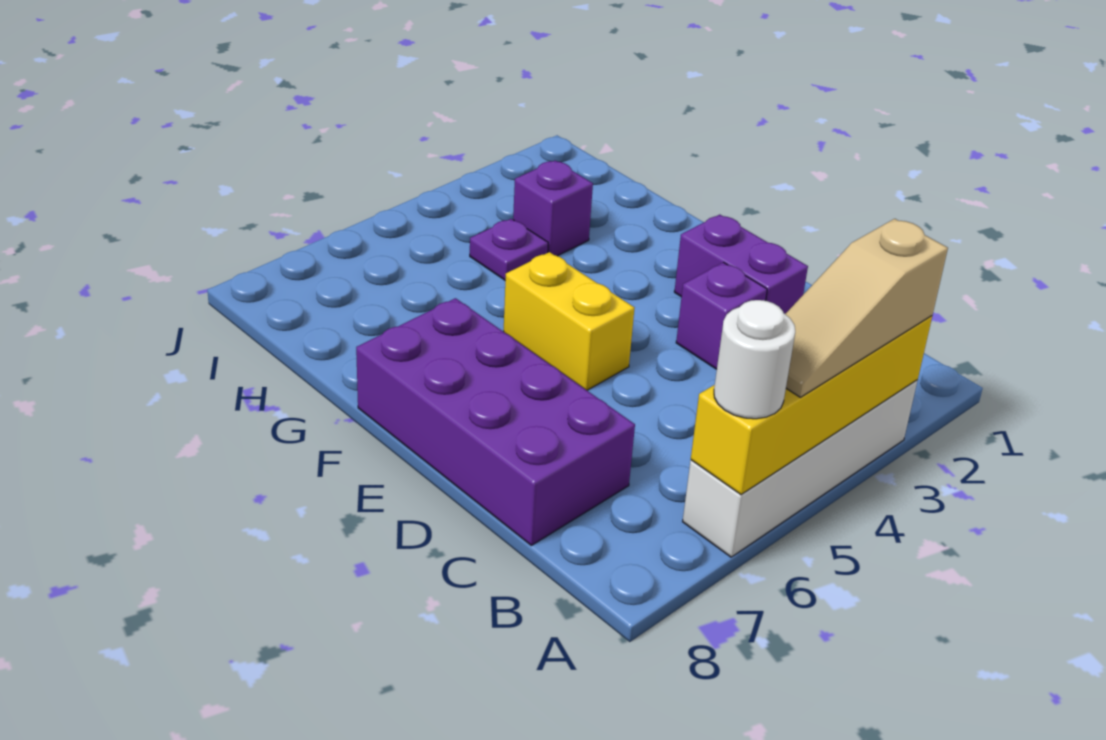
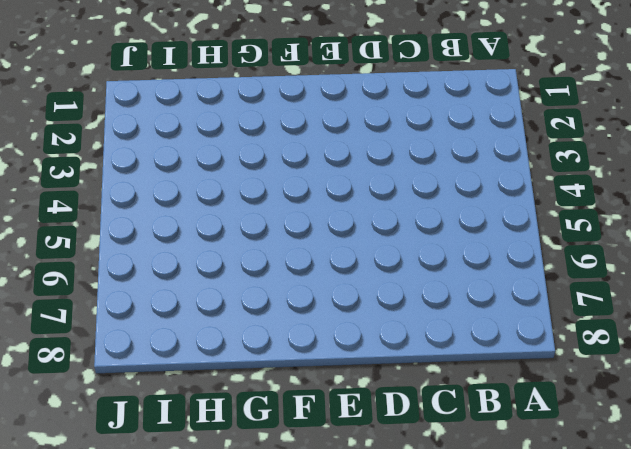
none -> white brick A3:A6 level 1
none -> purple brick C7:F8 level 1

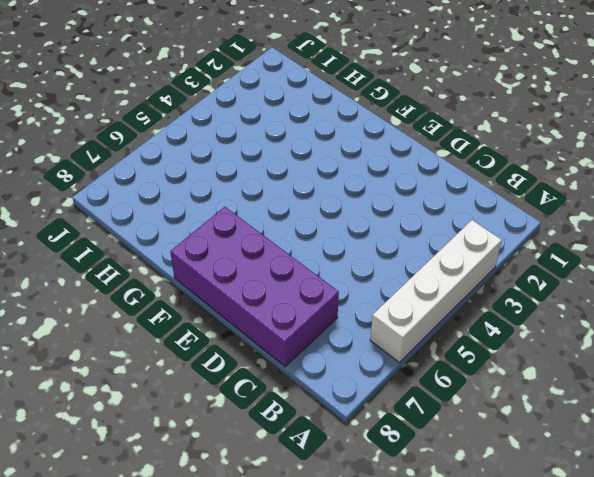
none -> purple brick D2:E2 level 1
none -> purple brick D3 level 1

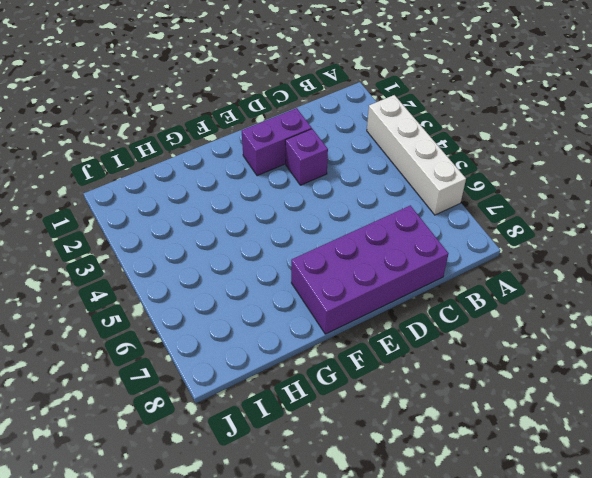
none -> yellow brick E5:F5 level 1
none -> purple brick H3 level 1

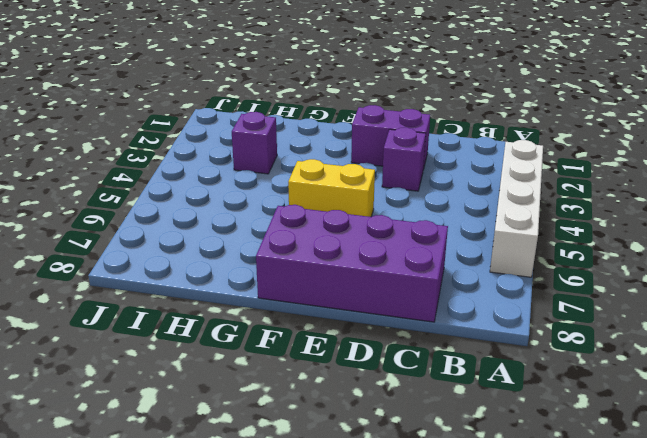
none -> purple plate H4 level 1
none -> yellow brick A3:A6 level 2

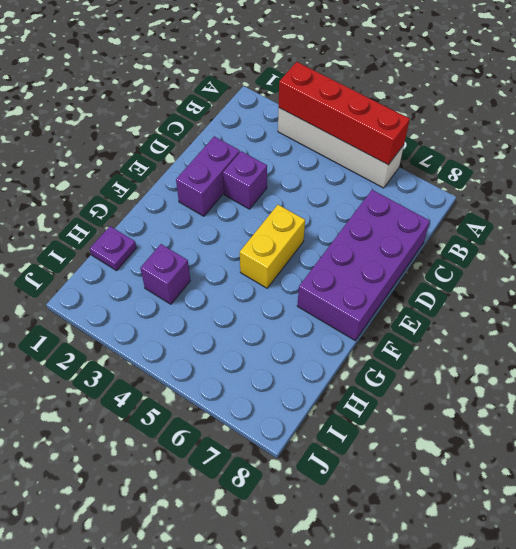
red brick A3:A6 level 2 -> yellow brick A3:A6 level 2
purple plate H1 level 1 -> purple plate H4 level 1
none -> tan slope A3:A5 level 3 top 3
none -> white round brick A6 level 3

